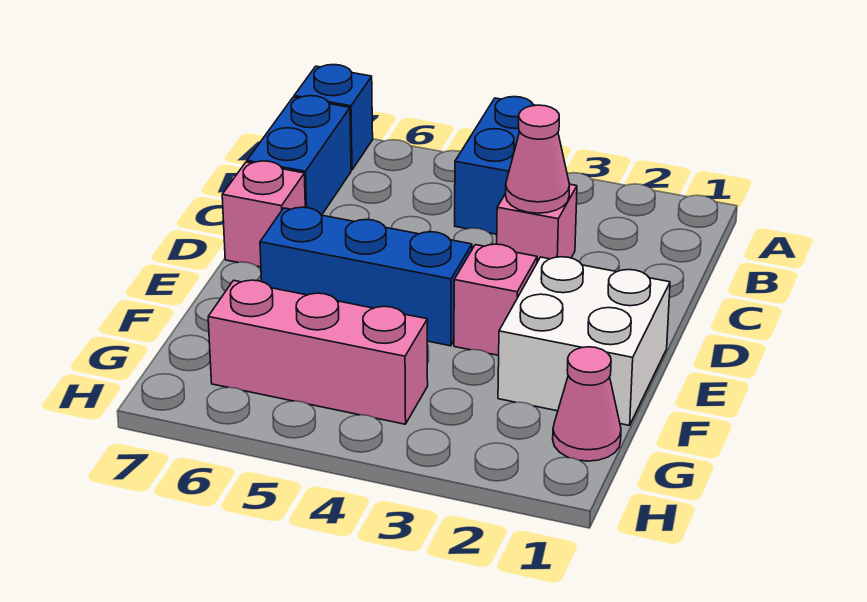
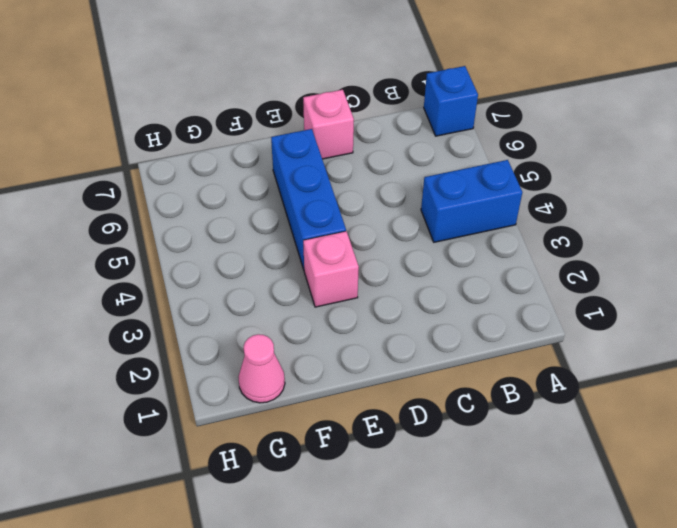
none -> blue brick B7:C7 level 1
none -> pink brick C3 level 1

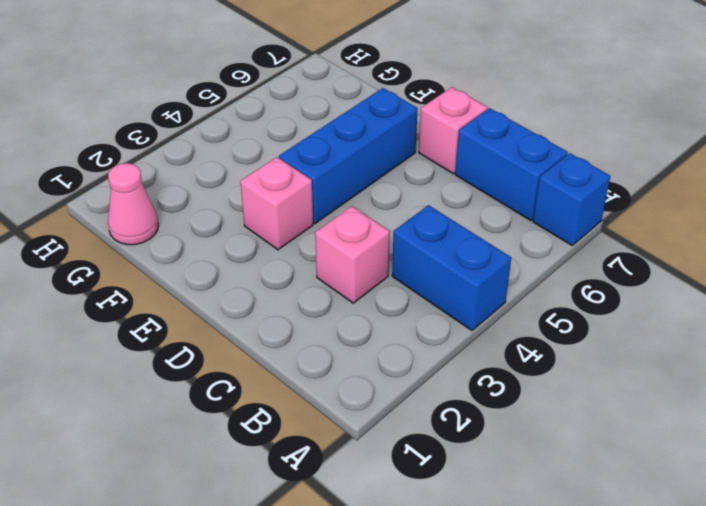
none -> white brick E1:F2 level 1
none -> pink brick G4:G6 level 1

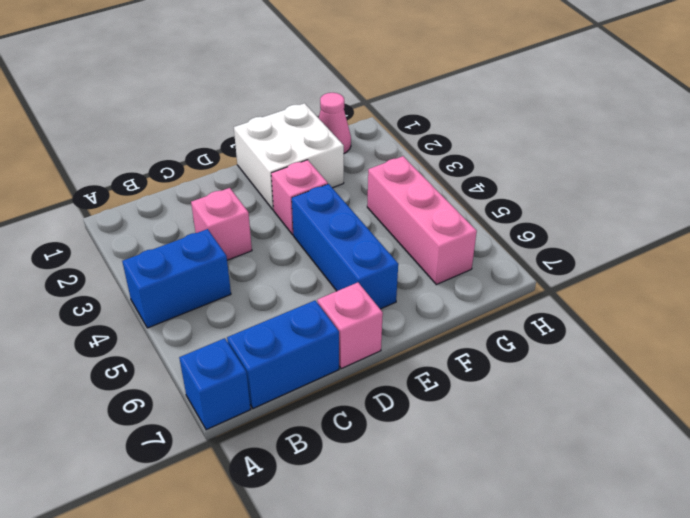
none -> pink cone C3 level 2

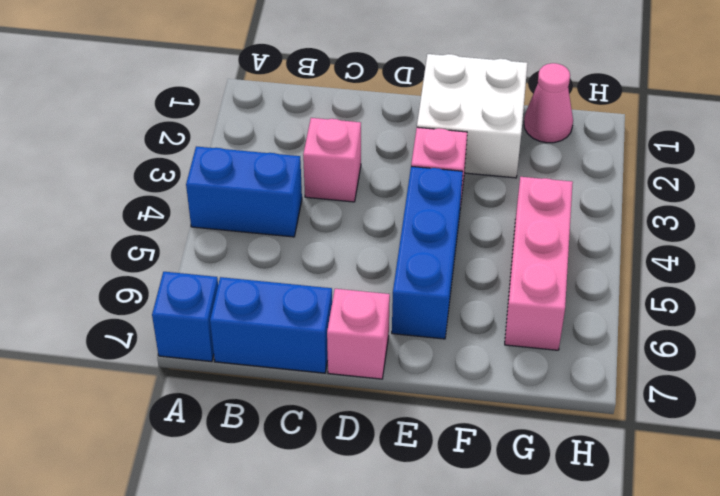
none -> pink cone C3 level 2

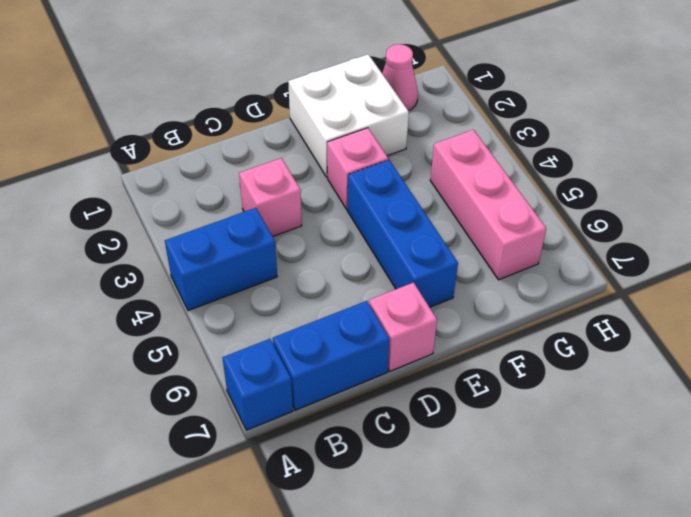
none -> pink cone C3 level 2

